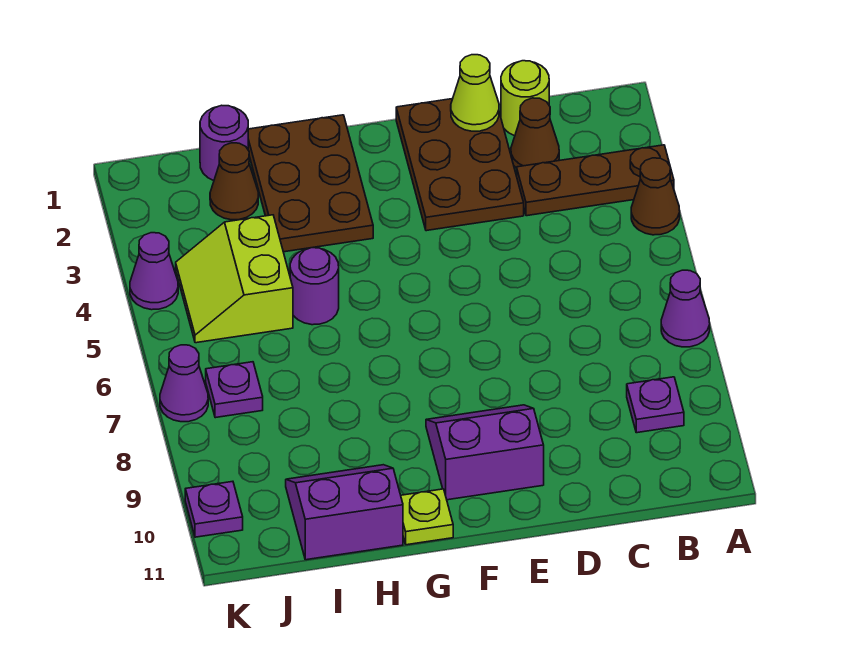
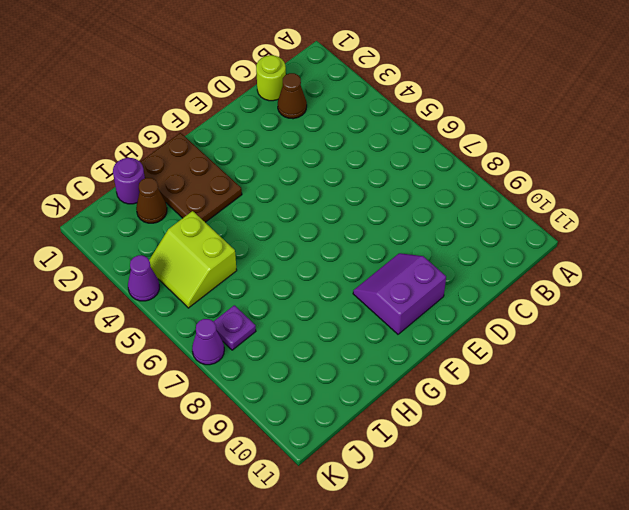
none -> brown plate A3:C3 level 1
none -> brown cone A4 level 1
none -> purple cone A7 level 1

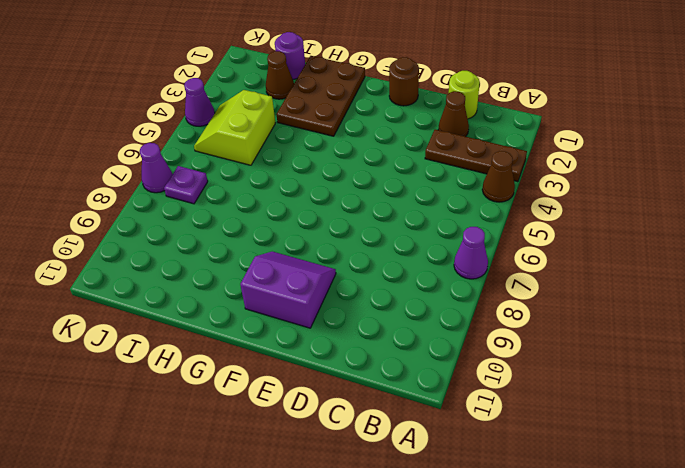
brown round brick E1 level 1 -> brown plate D1:E3 level 1
none -> purple plate B9 level 1
none -> lime plate G11 level 1
none -> purple round brick H5 level 1

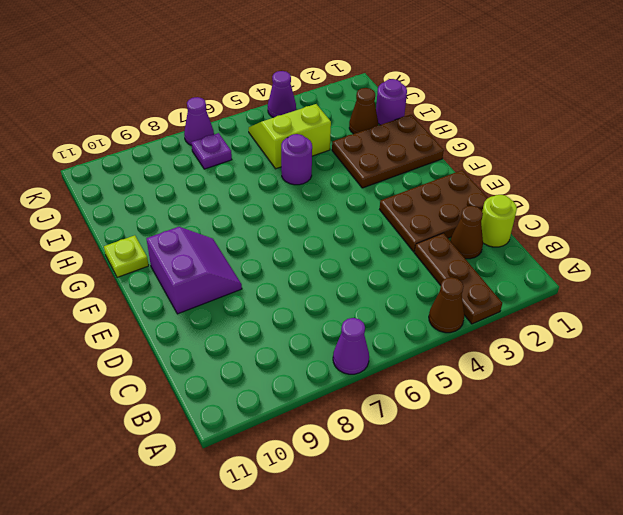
none -> purple plate B9 level 1
none -> purple slope H10:I11 level 1 top 11
none -> purple plate K10 level 1

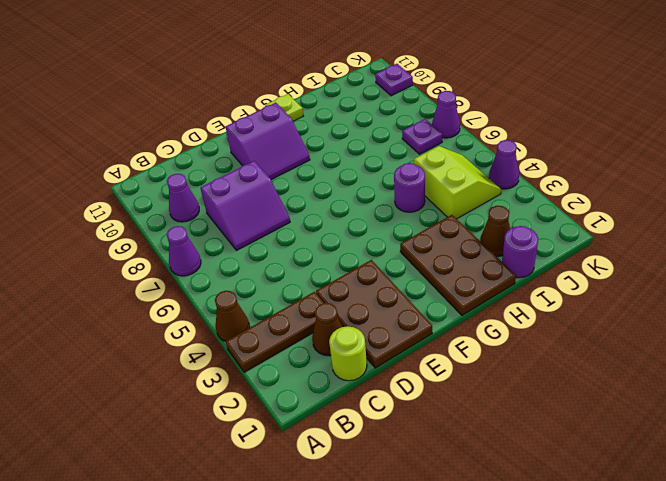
purple cone B9 level 1 -> purple plate B9 level 1
purple slope C7:D8 level 1 top 8 -> purple slope H10:I11 level 1 top 11
none -> lime cone D1 level 2

